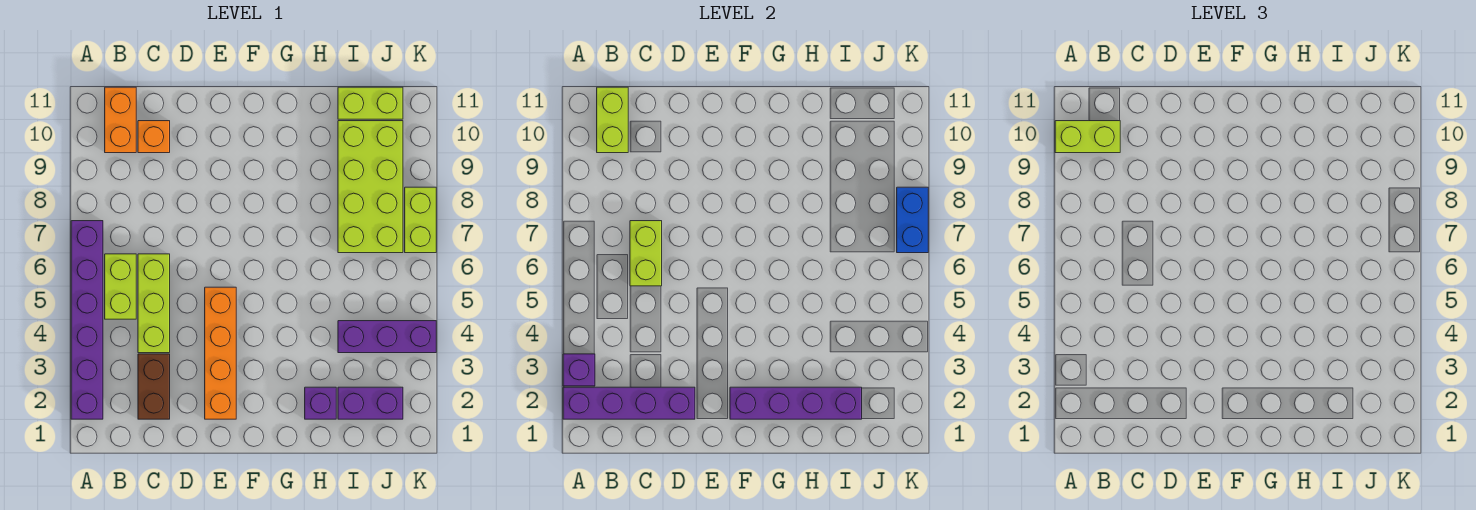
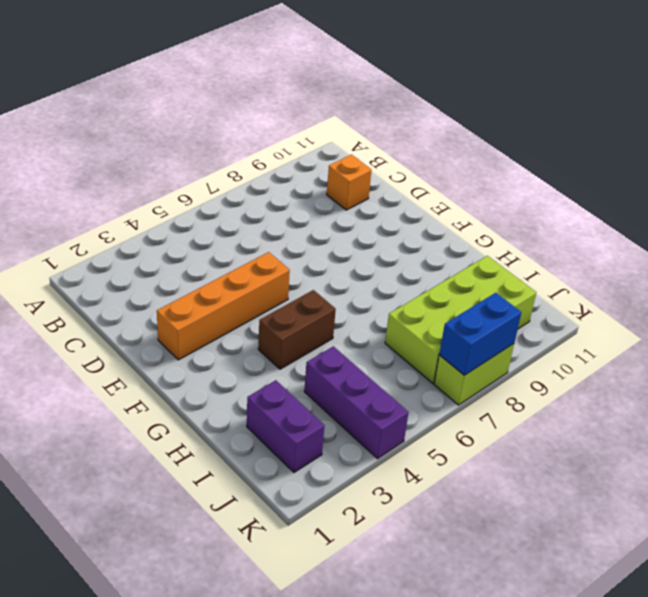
brown brick G4:G5 level 1 -> brown brick C2:C3 level 1
none -> purple brick A2:A7 level 1
none -> lime brick B5:B6 level 1
none -> orange brick B10:B11 level 1

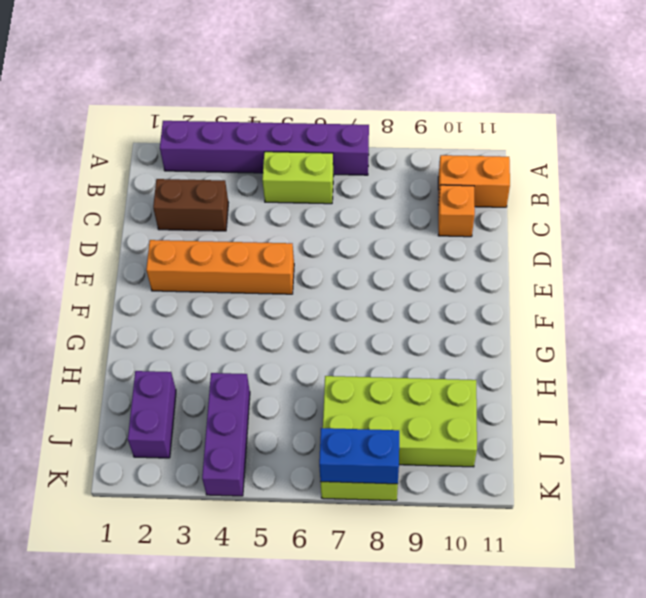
none -> lime brick C4:C6 level 1
none -> purple brick H2 level 1
none -> lime brick I11:J11 level 1

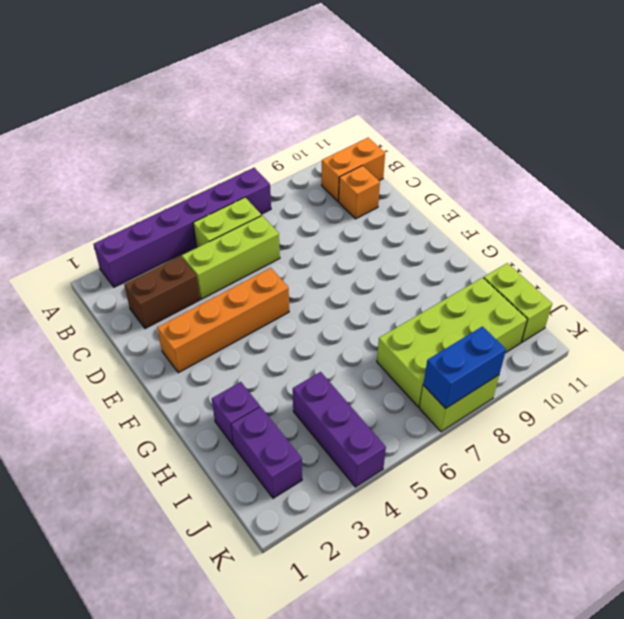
none -> purple brick A2:D2 level 2
none -> purple brick A3 level 2
none -> lime brick B10:B11 level 2

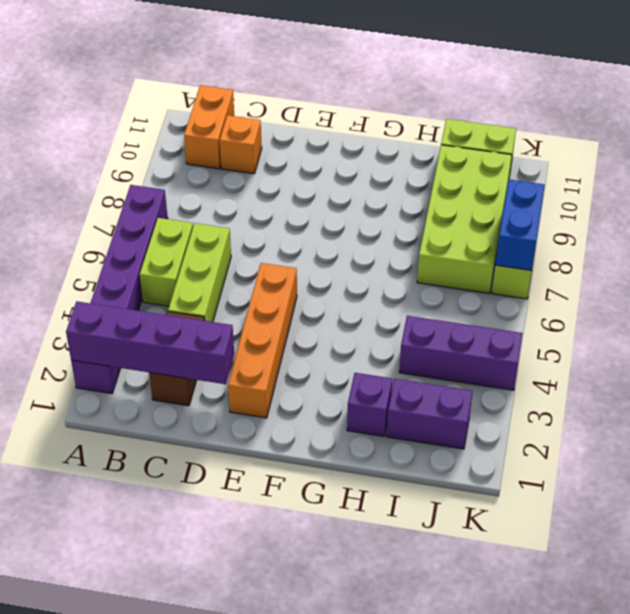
none -> purple brick A3 level 2
none -> lime brick B10:B11 level 2
none -> lime brick C6:C7 level 2

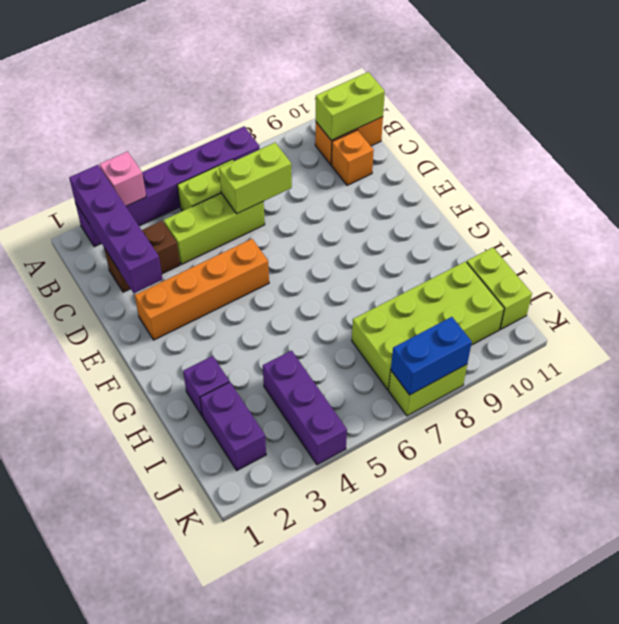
pink brick A3 level 2 -> purple brick A3 level 2
none -> purple brick F2:I2 level 2
none -> lime brick A10:B10 level 3

